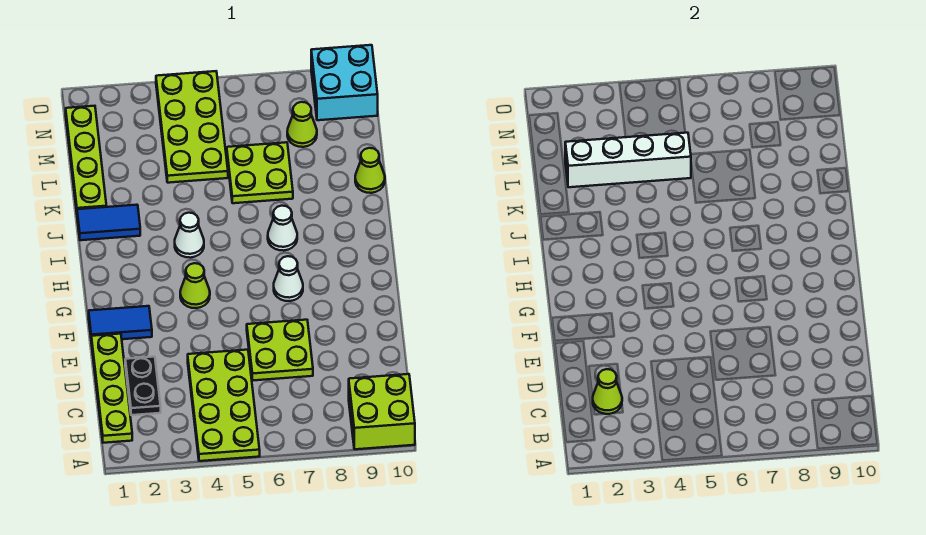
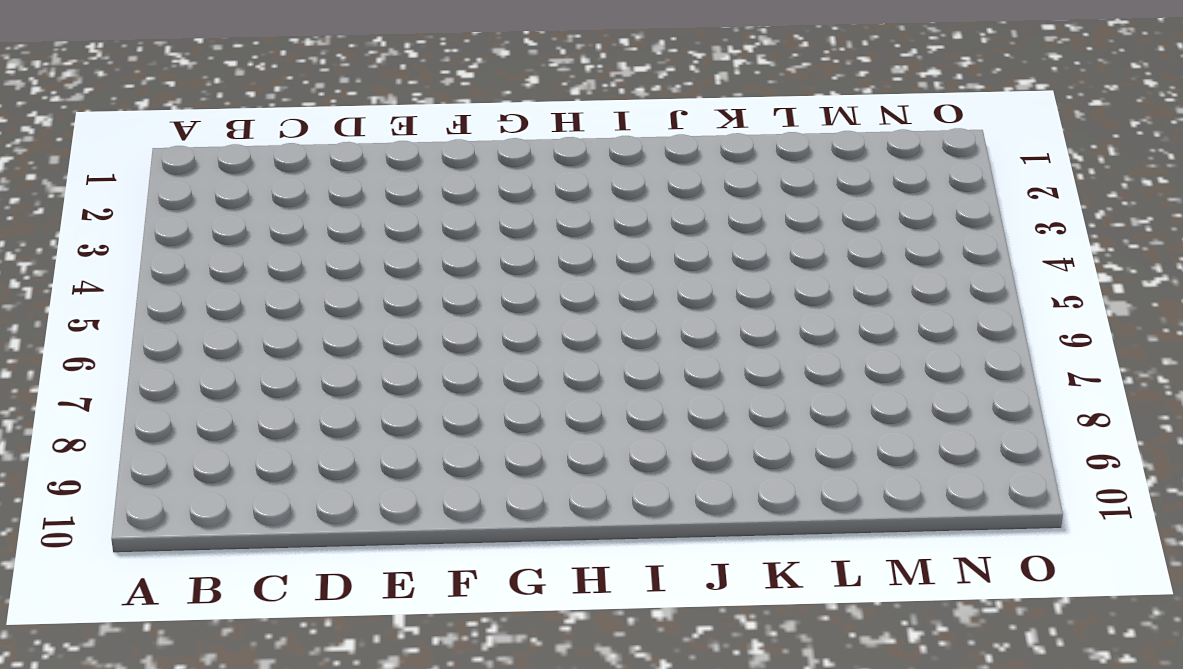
none -> lime plate A4:D5 level 1
none -> lime brick A9:B10 level 1
none -> lime plate B1:E1 level 1

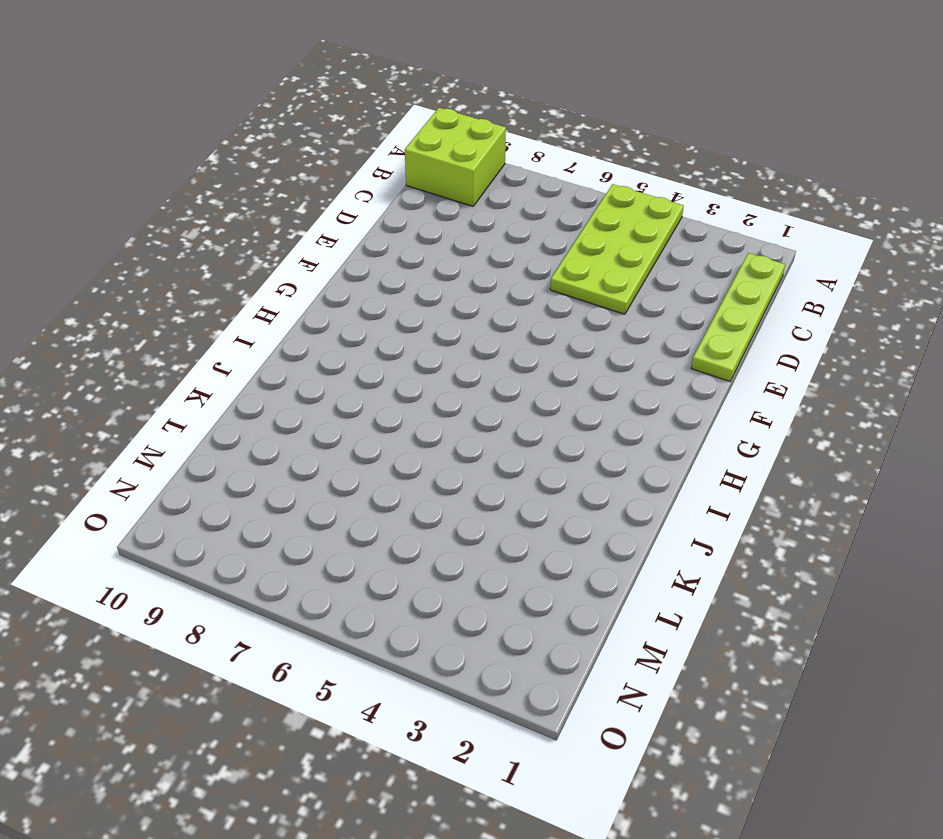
none -> black plate C2:D2 level 1
none -> lime plate D6:E7 level 1
none -> blue tile F1:F2 level 1

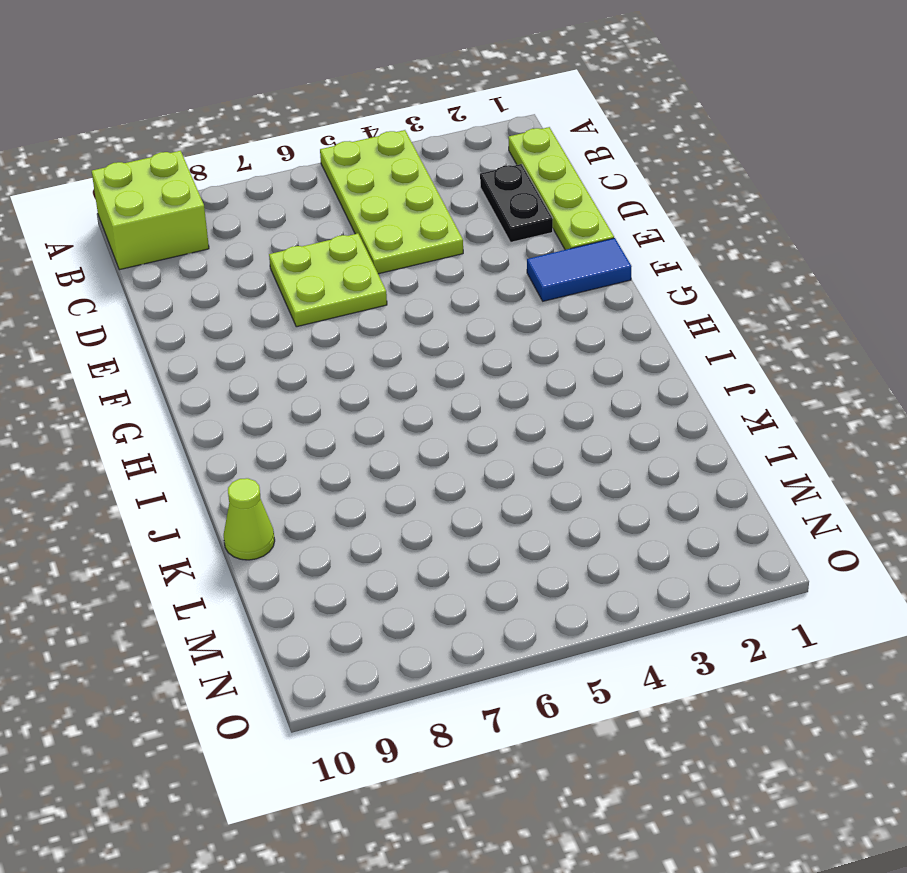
none -> lime cone G4 level 1
none -> white cone G7 level 1
none -> white cone I4 level 1

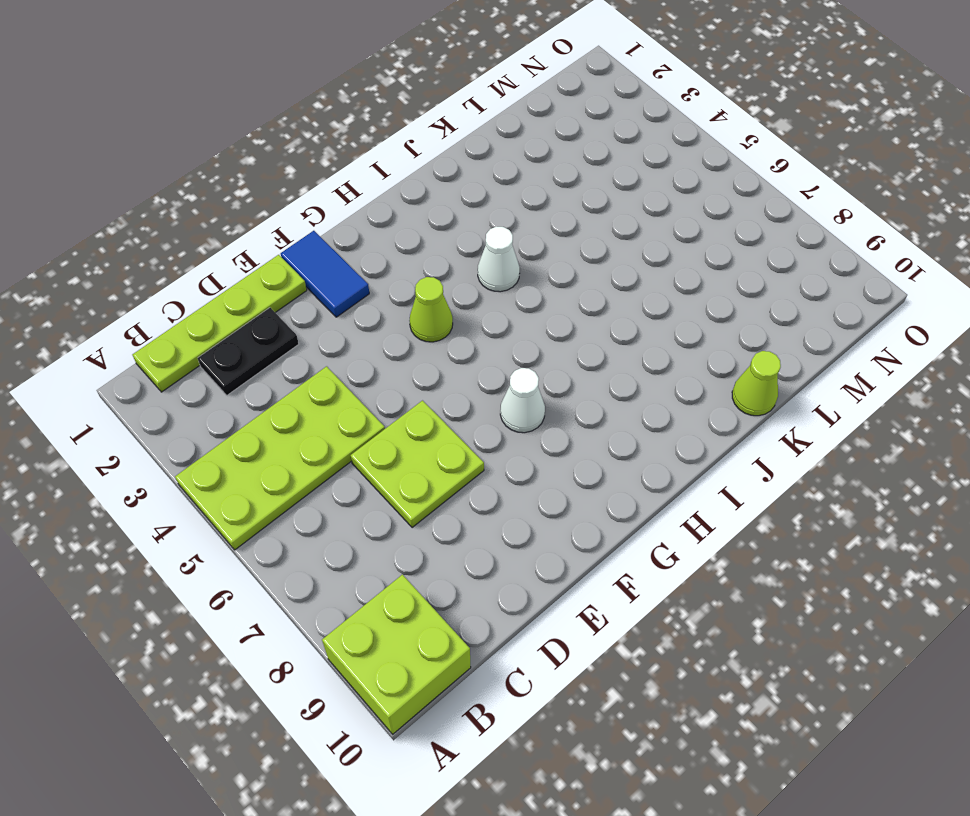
none -> white cone I7 level 1
none -> blue tile J1:J2 level 1
none -> lime plate K1:N1 level 1

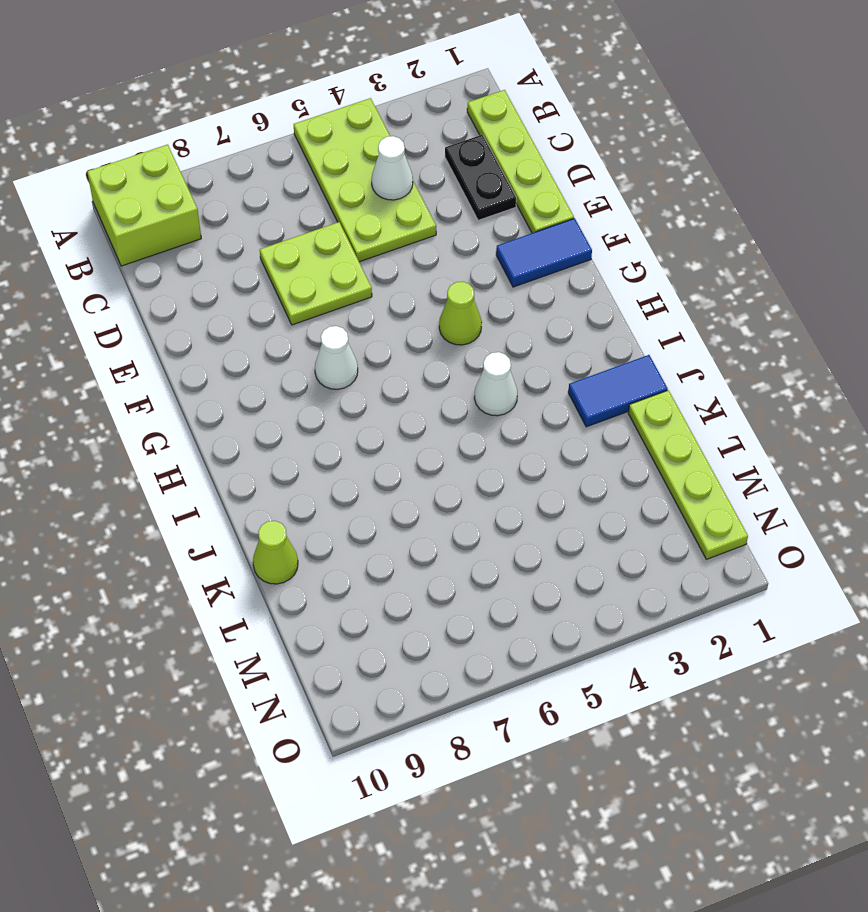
white cone C4 level 2 -> white cone I7 level 1
none -> lime plate K6:L7 level 1
none -> lime plate L4:O5 level 1
none -> lime cone M8 level 1

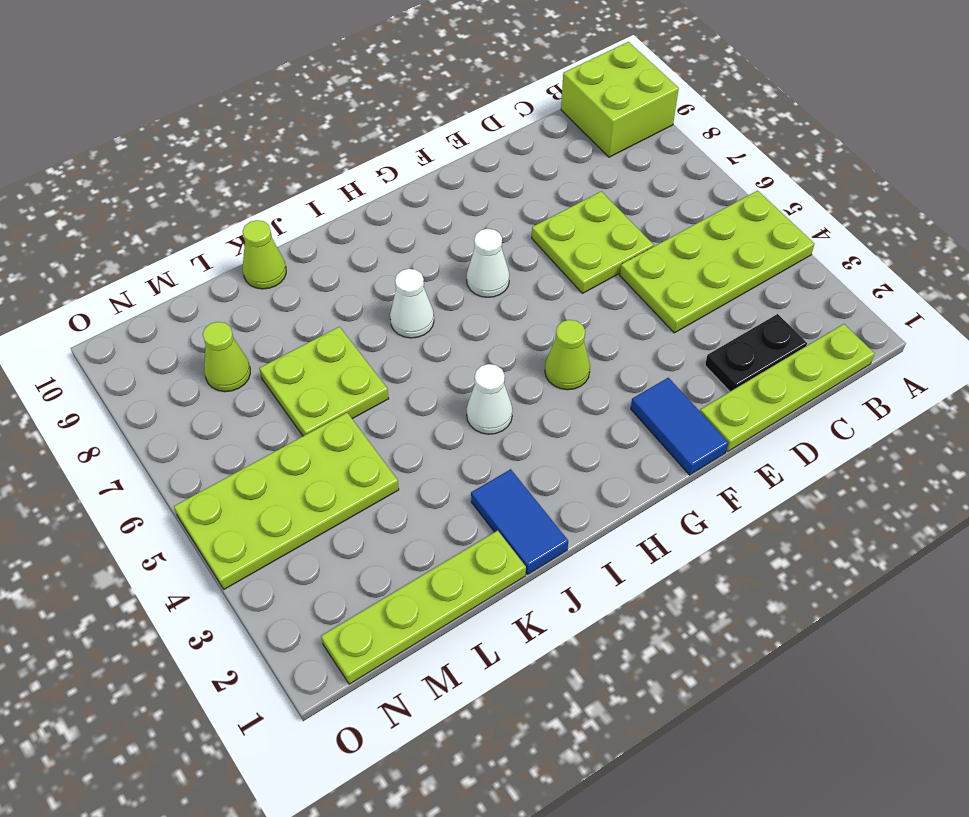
none -> cyan brick N9:O10 level 1
none -> lime cone C2 level 2
none -> white brick L2:L5 level 2

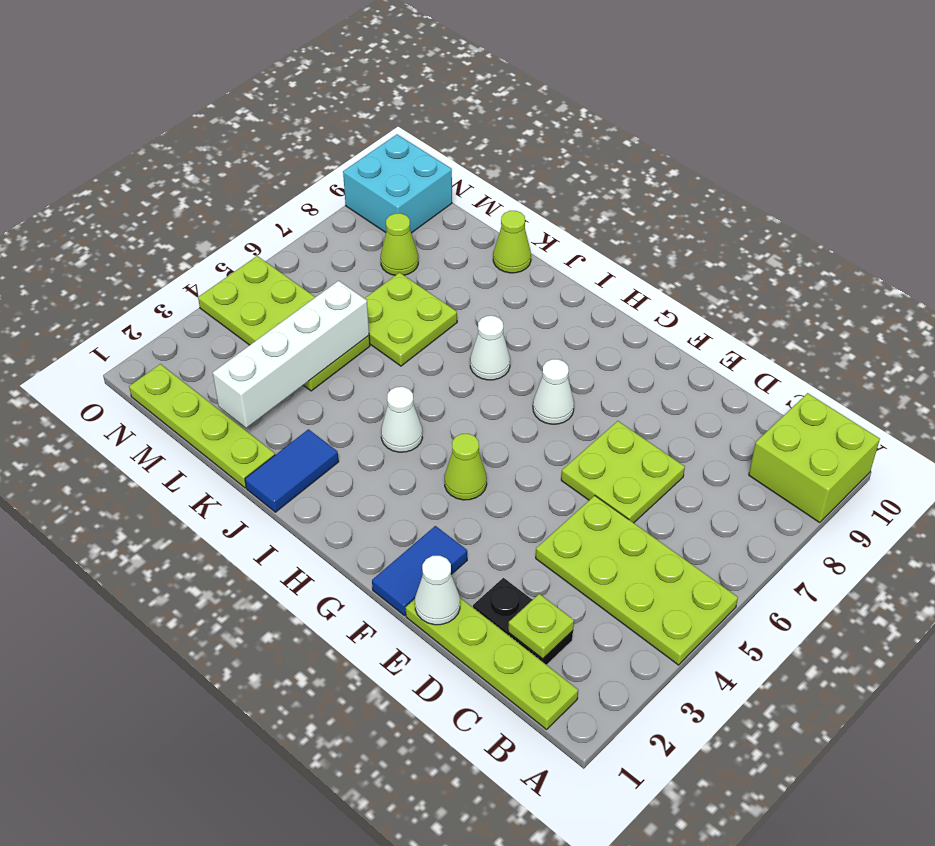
lime plate C2 level 2 -> lime cone C2 level 2
white cone E1 level 2 -> none

